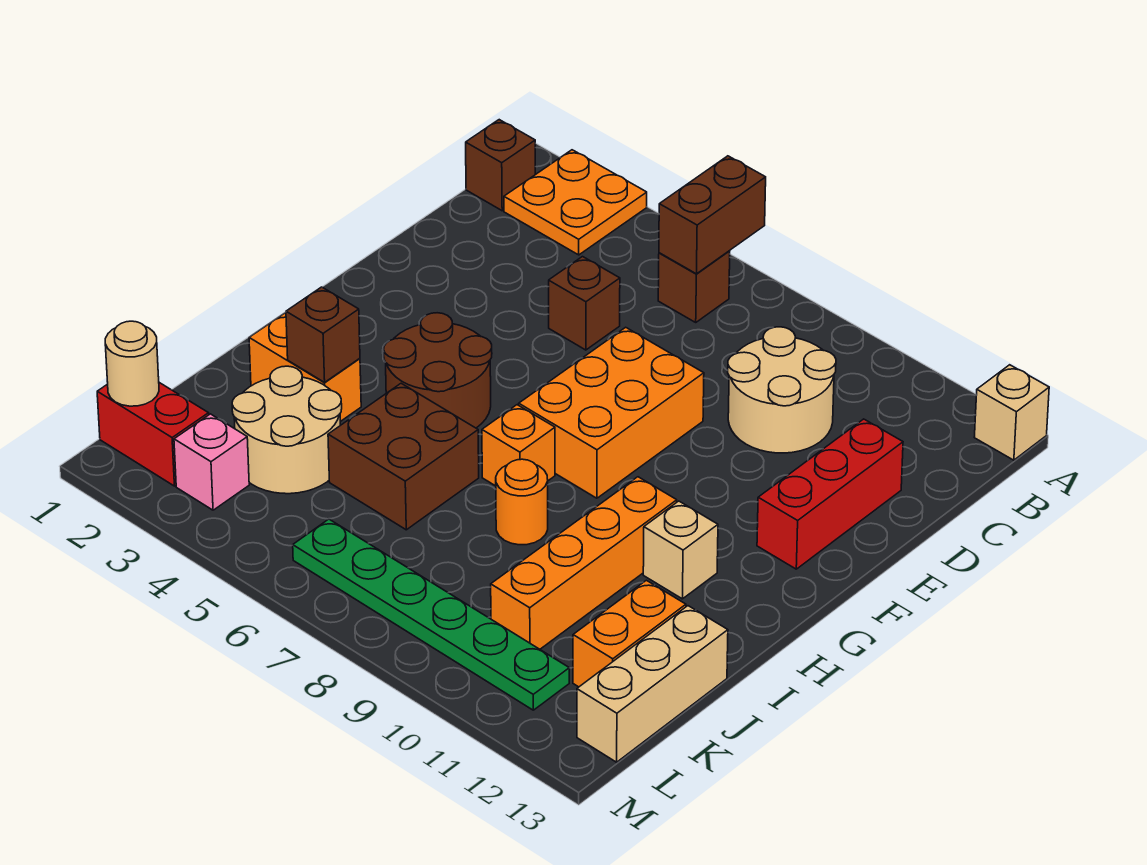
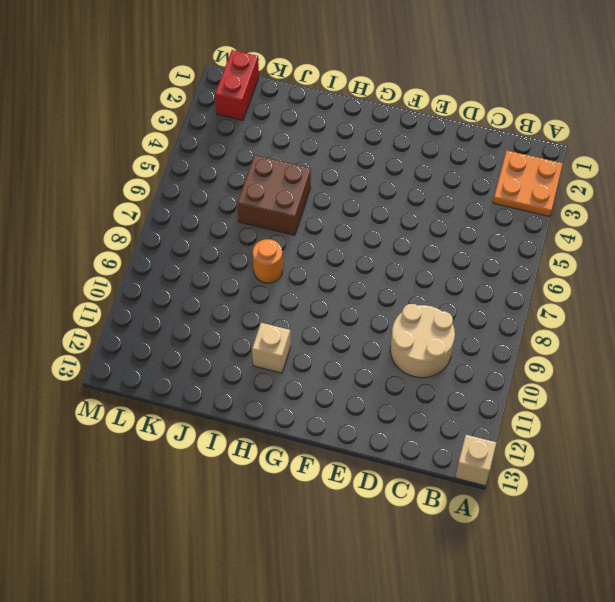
none -> brown brick B1 level 1
none -> brown brick B6 level 1
none -> brown brick D5 level 1

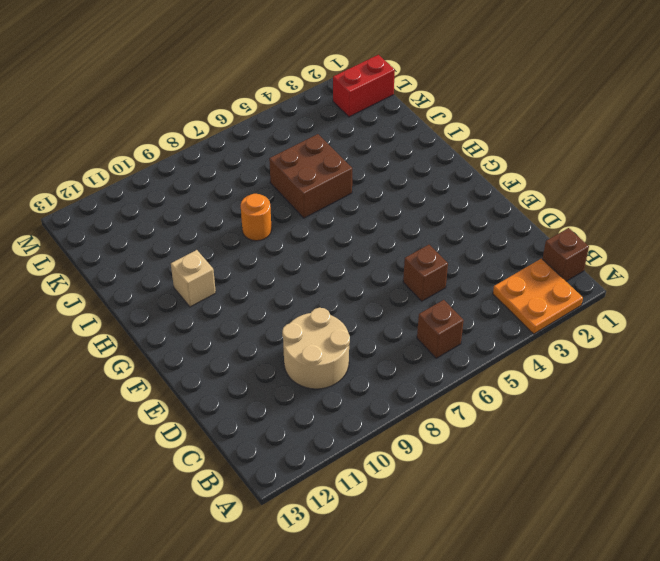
none -> tan brick A13 level 1
none -> red brick D12:F12 level 1
none -> orange brick E7:G8 level 1

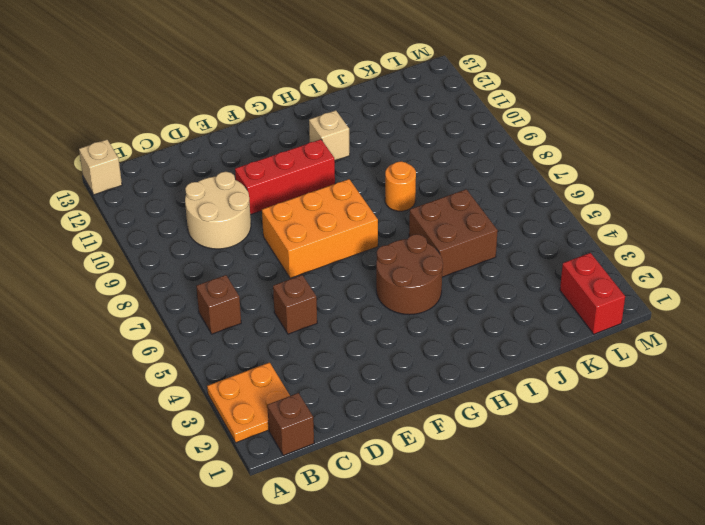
red brick E10:G10 level 1 -> red brick D12:F12 level 1
none -> orange brick H7 level 1
none -> orange brick H10:K10 level 1
none -> orange brick I2:I3 level 1

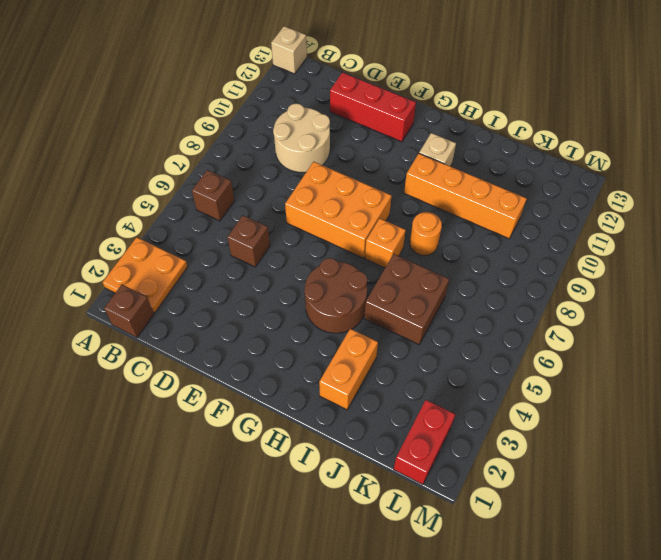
none -> tan round brick J3:K4 level 1
none -> orange brick J12:K12 level 1
none -> tan brick J13:L13 level 1

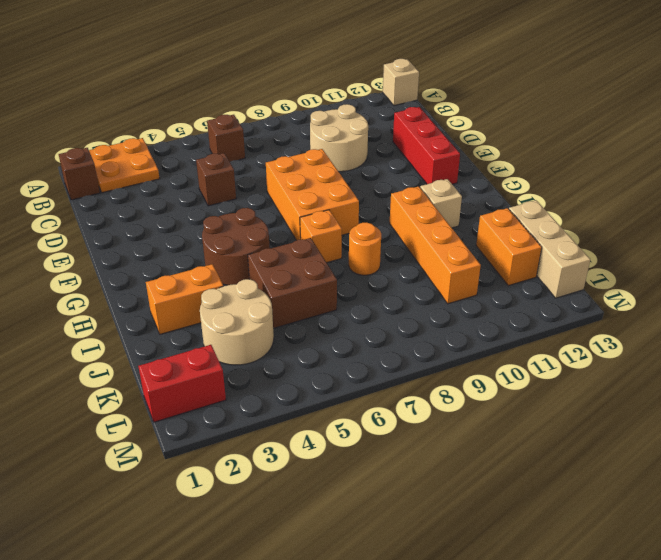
none -> pink brick L3 level 1
none -> green plate L6:L11 level 1
none -> brown brick A6:B6 level 2

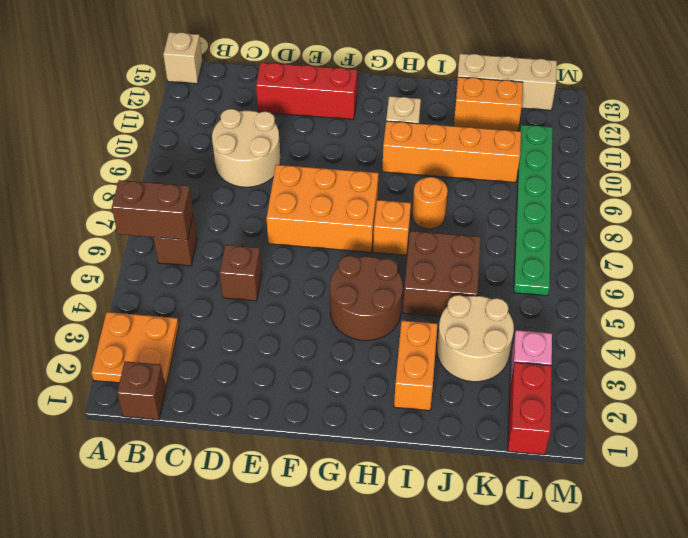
none -> brown brick I3 level 2
none -> tan round brick L1 level 2

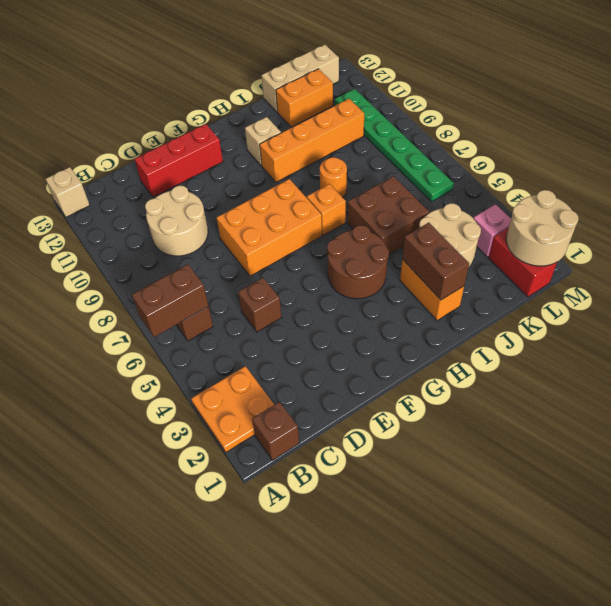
brown brick I2:I3 level 2 -> brown brick I3 level 2
tan round brick L1:M2 level 2 -> tan round brick L1 level 2

